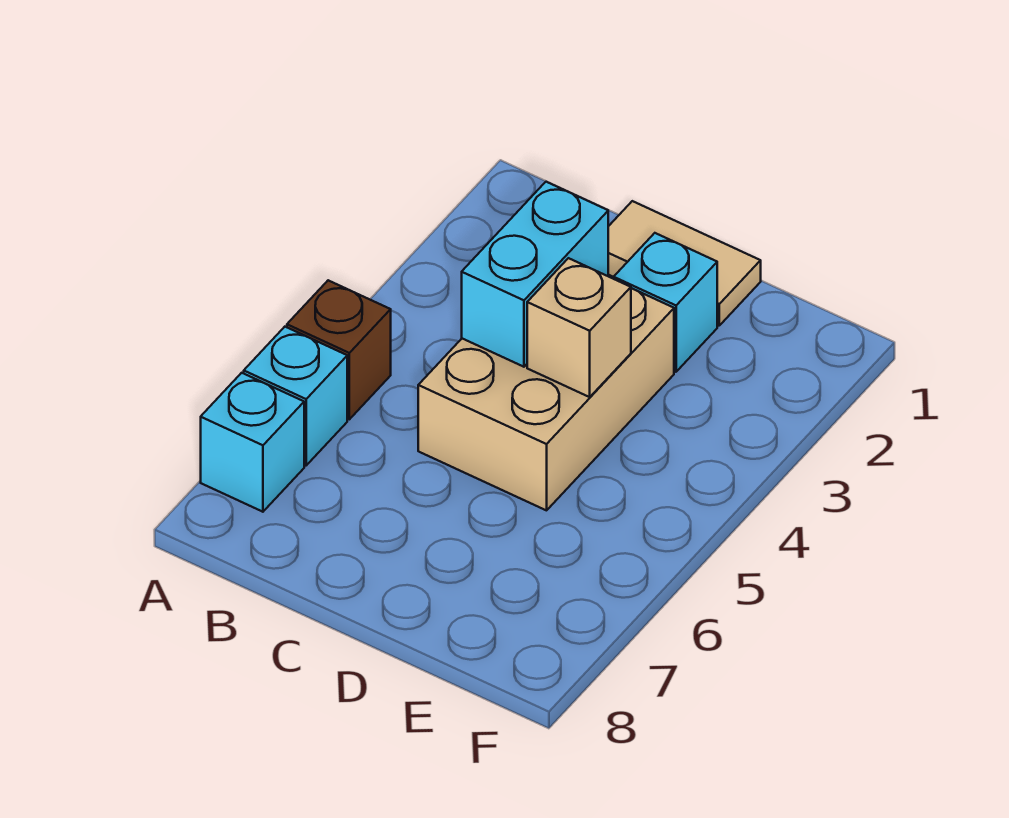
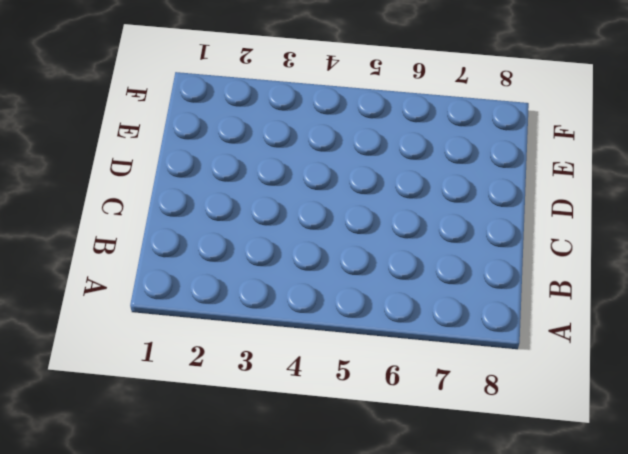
none -> brown brick A5 level 1
none -> cyan brick A6 level 1

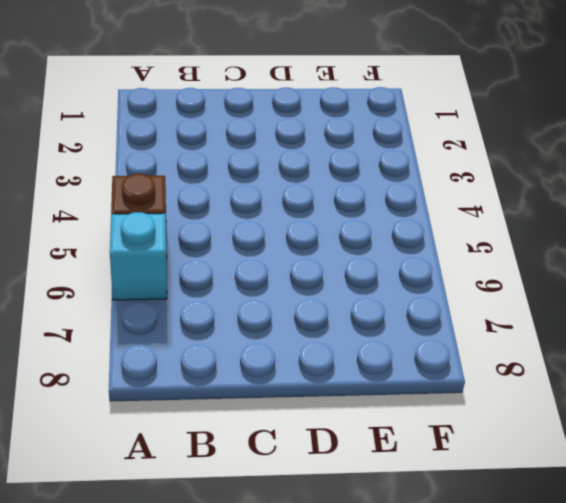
none -> cyan brick A7 level 1
none -> tan tile C1:D1 level 1

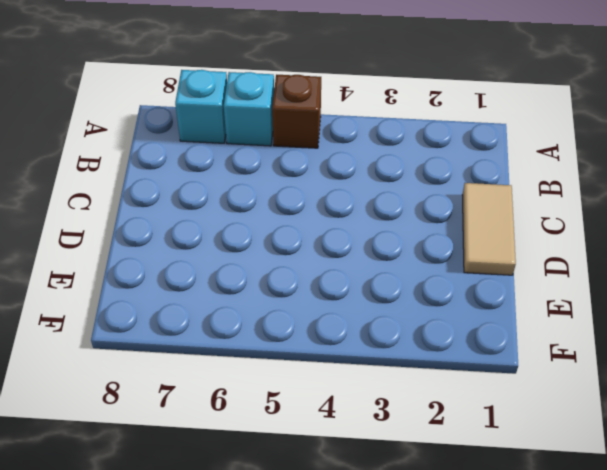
none -> tan brick C3:D5 level 1
none -> cyan brick D2 level 1

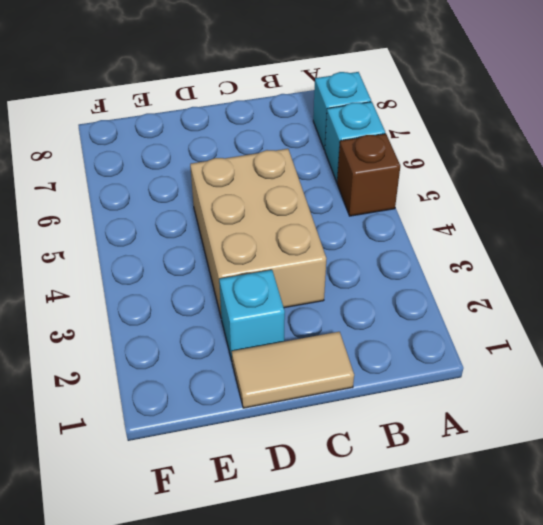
none -> cyan brick C3:C4 level 2
none -> tan brick D4 level 2

